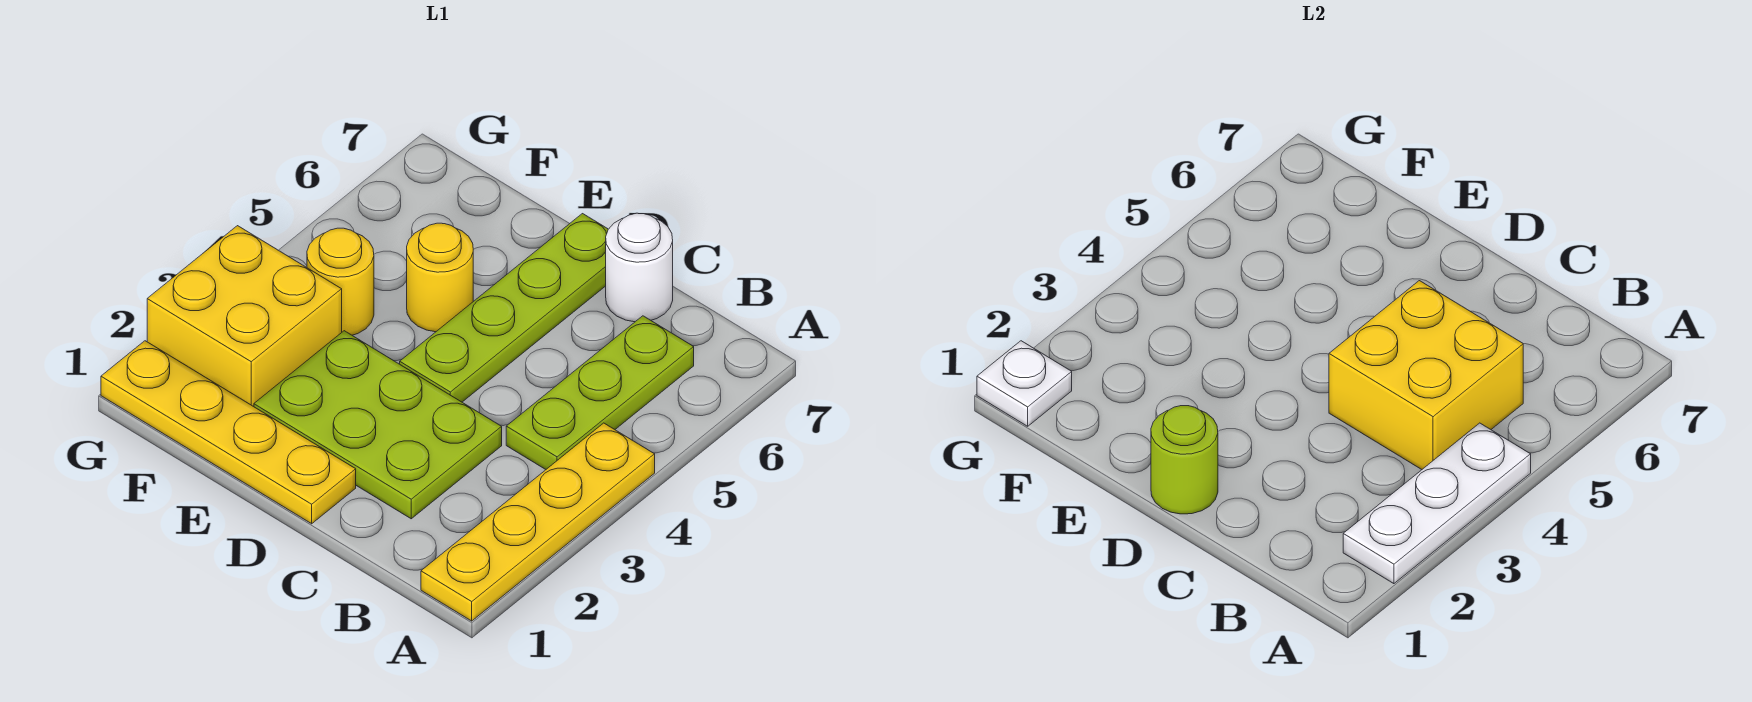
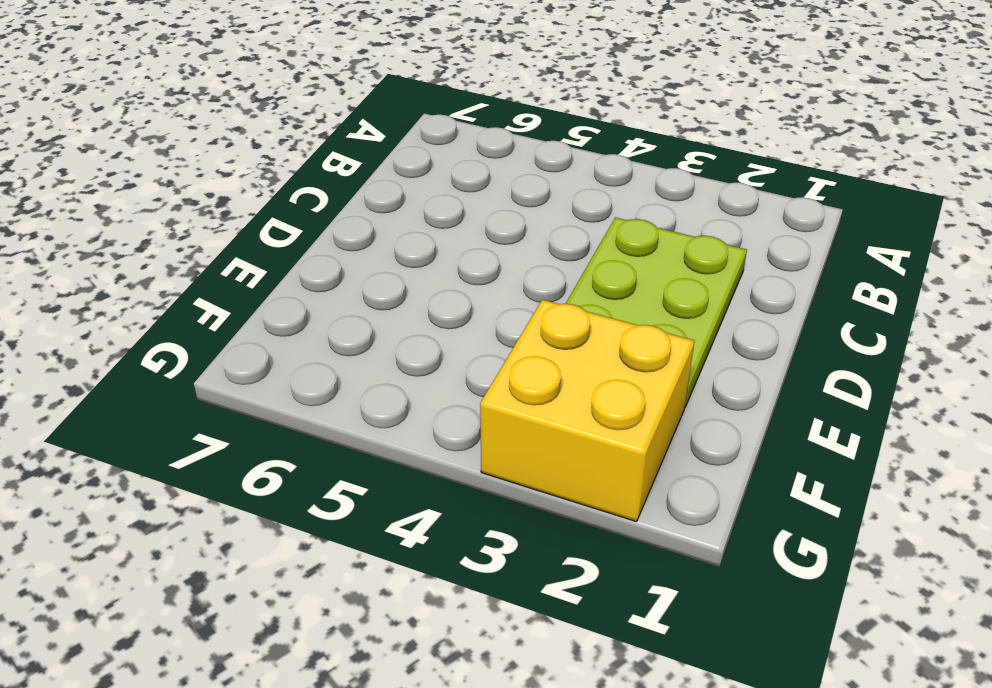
none -> yellow plate A1:A4 level 1
none -> lime plate B4:B6 level 1
none -> white round brick C7 level 1

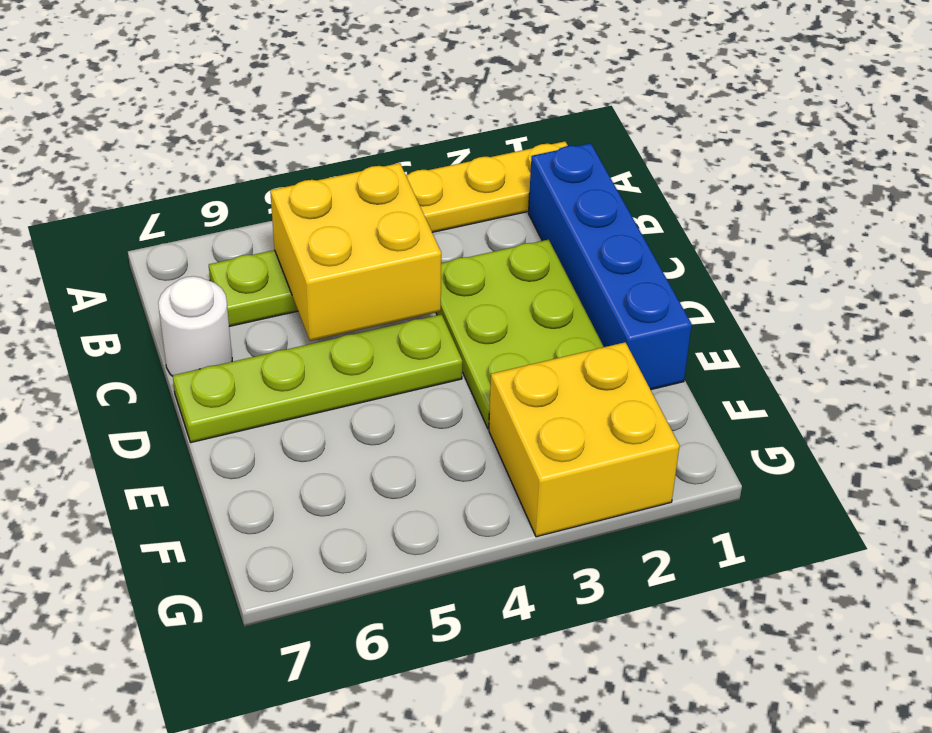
blue brick B1:E1 level 1 -> yellow plate D1:G1 level 1
none -> yellow round brick E5 level 1
none -> yellow round brick F4 level 1
none -> white plate A2:A4 level 2

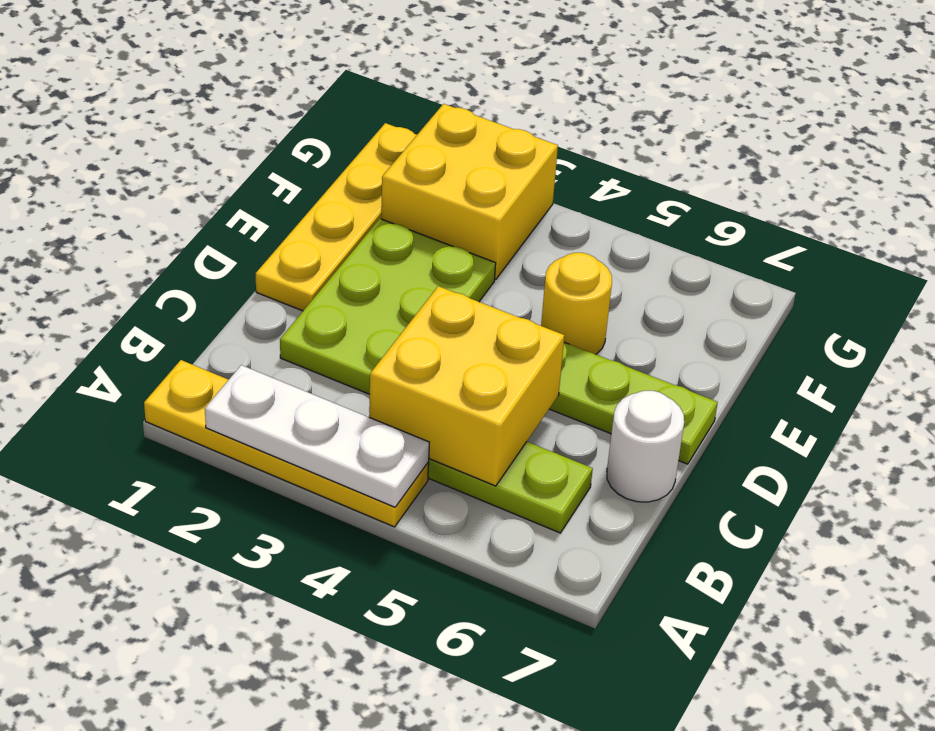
none -> yellow round brick F4 level 1
none -> lime round brick D1 level 2
none -> white plate G1 level 2

